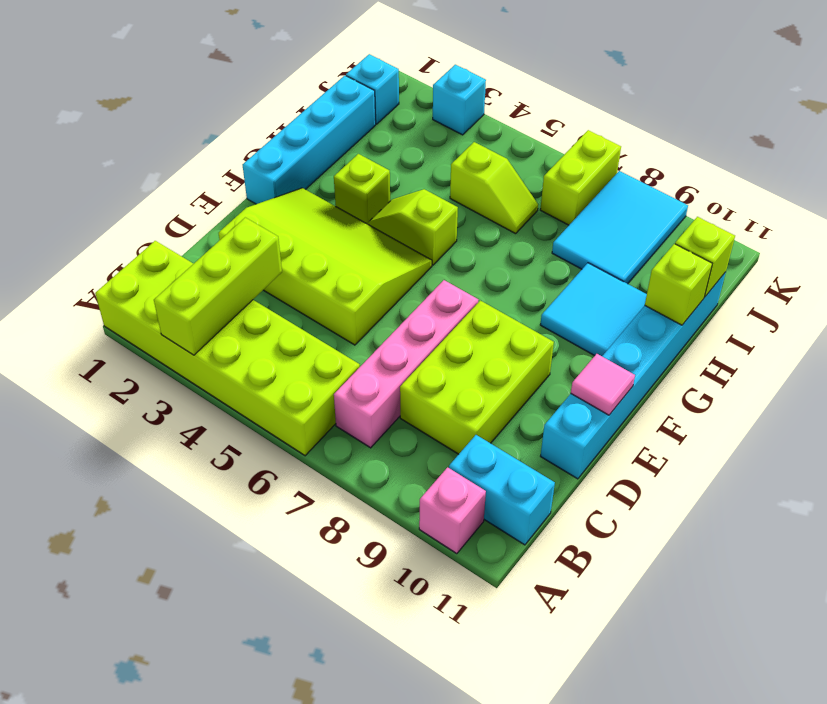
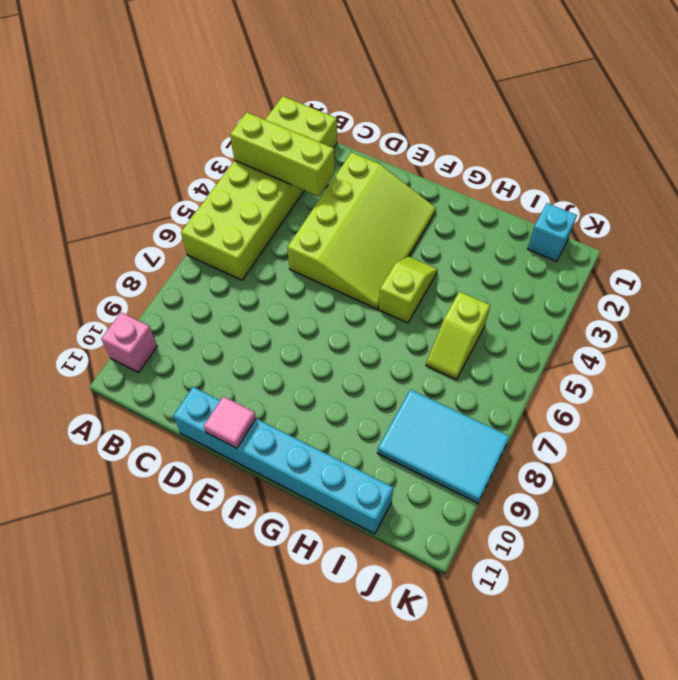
none -> pink brick B7:E7 level 1
none -> cyan brick B10:B11 level 1
none -> lime brick C8:E9 level 1

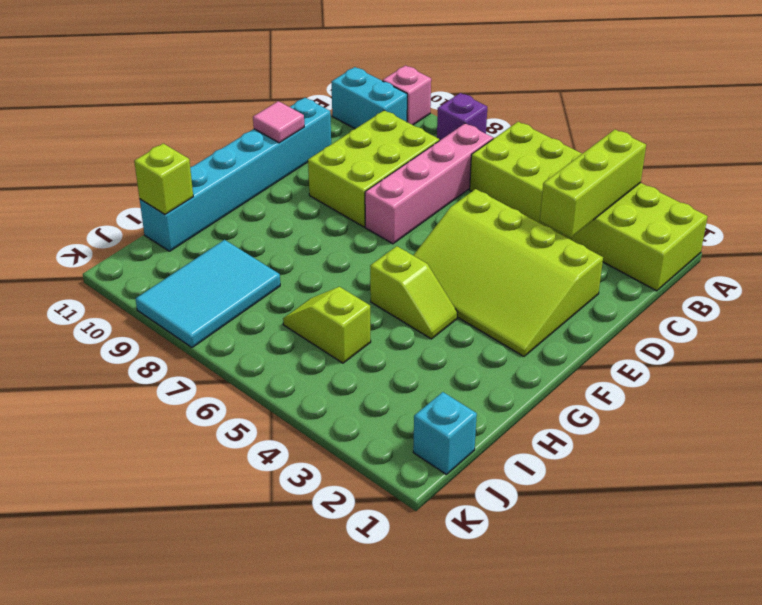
purple brick A8 level 1 -> none
none -> cyan brick F1:I1 level 1
none -> lime brick G3 level 1
none -> cyan tile G9:H10 level 1

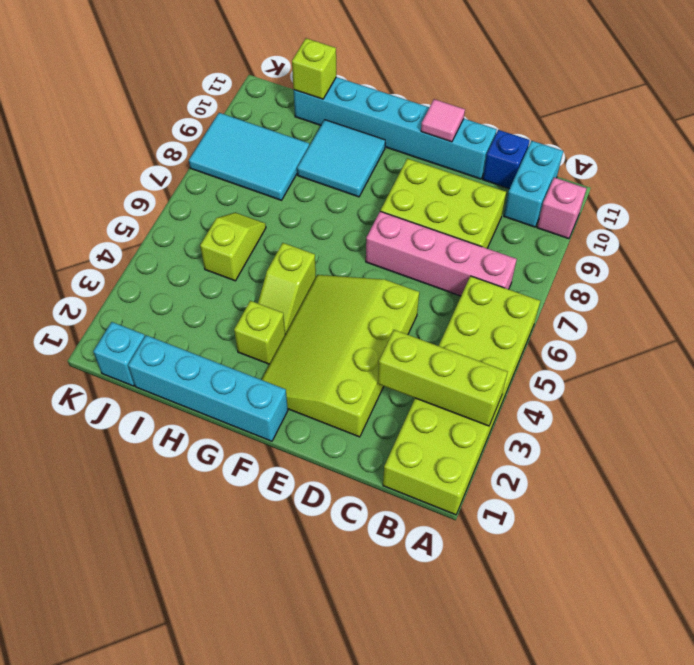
blue brick C11 level 1 -> none
none -> lime brick J7:K7 level 1
none -> cyan brick K3 level 1
none -> lime brick H11 level 2

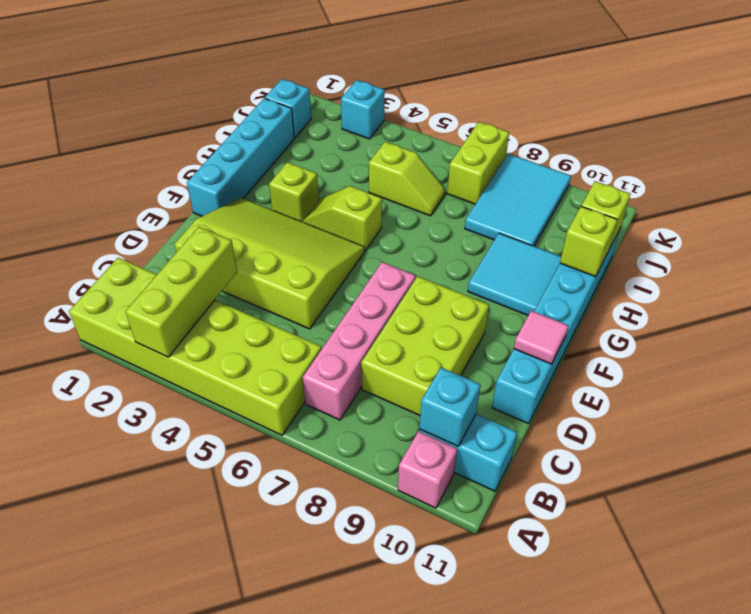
cyan brick B10 level 2 -> none

